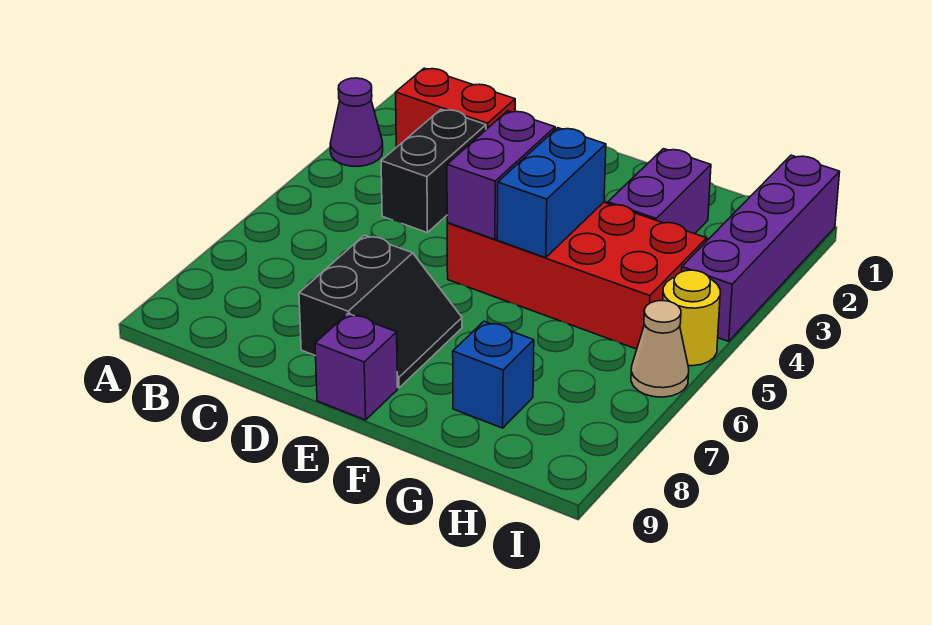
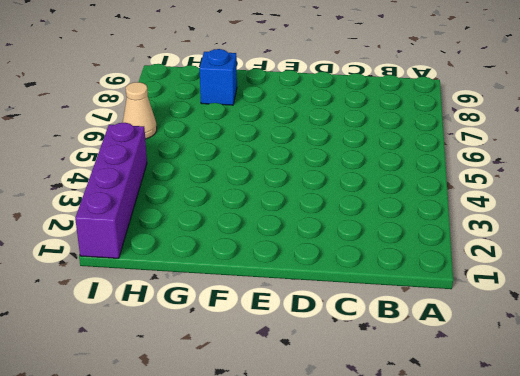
none -> purple cone A3 level 1
none -> red brick B2:C2 level 1
none -> black brick C3:C4 level 1

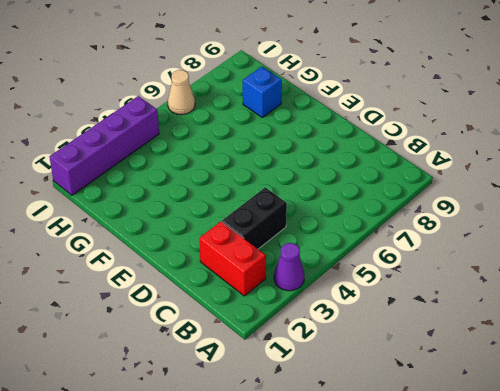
none -> black slope D7:E8 level 1 top D
none -> red brick E4:H5 level 1
none -> purple brick E9 level 1

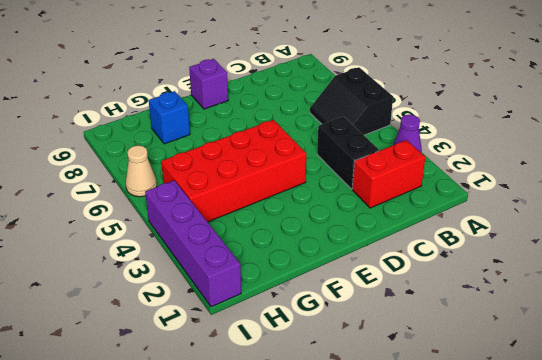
black slope A5:B6 level 1 top A -> black slope D7:E8 level 1 top D
none -> purple brick G2:G3 level 1
none -> yellow round brick I5 level 1
none -> purple brick E4:E5 level 2

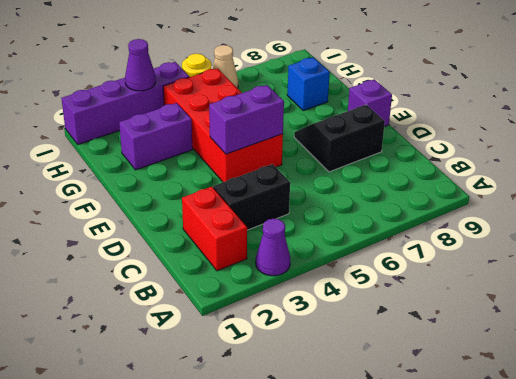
purple cone I3 level 2 -> none
none -> blue brick F4:F5 level 2

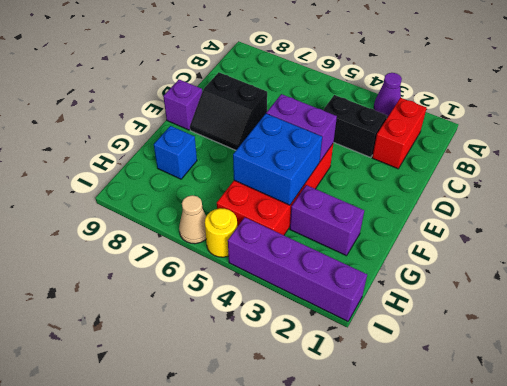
blue brick F4:G5 level 2 -> blue brick F4:F5 level 2

